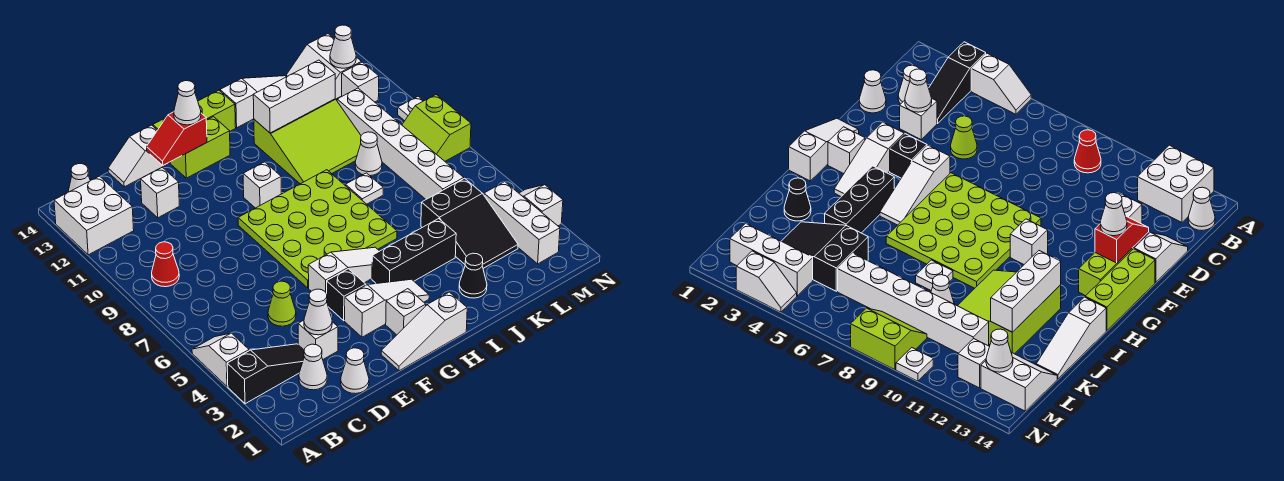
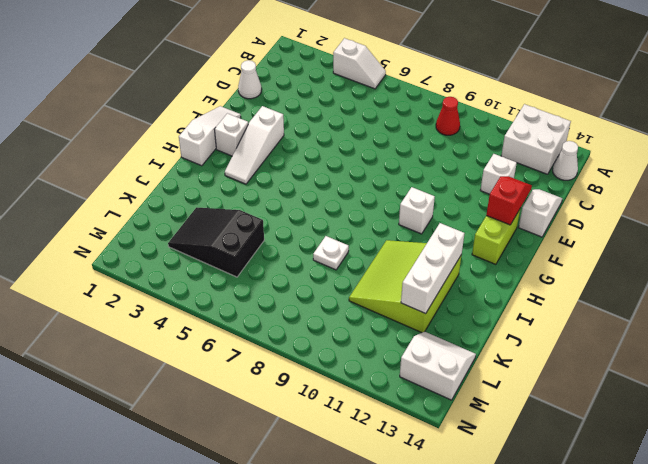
none -> black slope A3:C3 level 1 top A
none -> white cone C2 level 1
none -> white brick D3 level 1
none -> lime cone D5 level 1

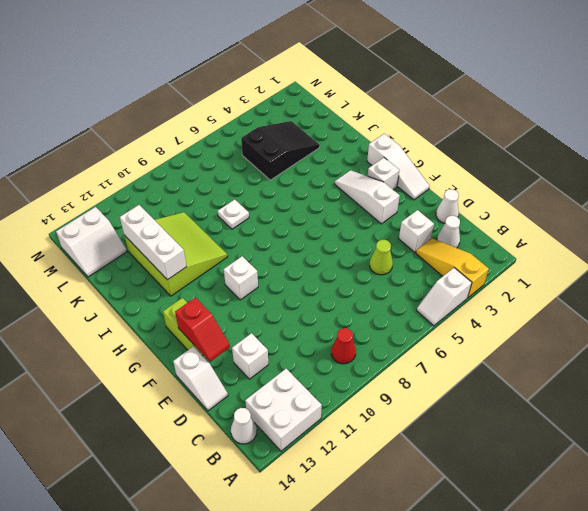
yellow slope A3:C3 level 1 top A -> black slope A3:C3 level 1 top A
none -> black brick F4 level 1
none -> white slope F5:H5 level 1 top F
none -> lime plate F6:I9 level 1
none -> lime brick F14:H14 level 1

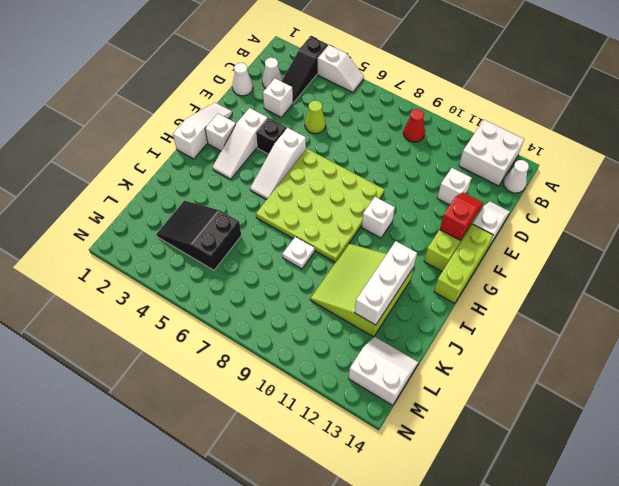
none -> black brick H4:J4 level 1
none -> white slope I14:K14 level 1 top I
none -> black cone J2 level 1
none -> white cone K9 level 1

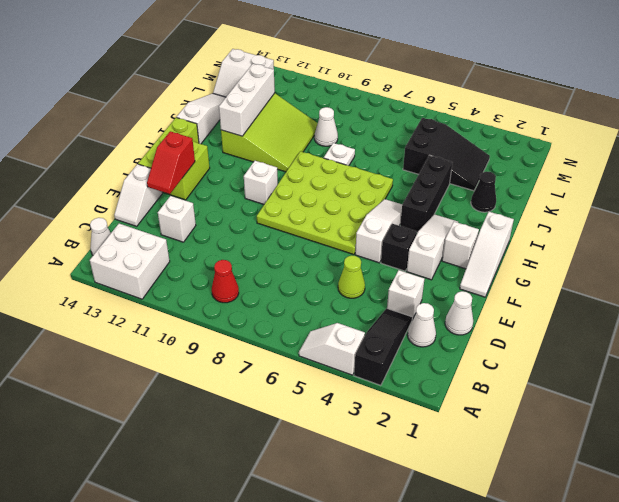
none -> white brick L6:L11 level 1
none -> white brick M2:M4 level 1
none -> lime slope M8:N9 level 1 top N
none -> white brick M12 level 1

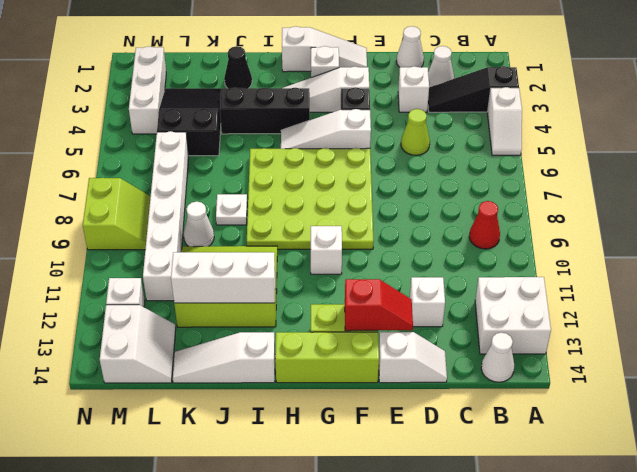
none -> white slope N3:N4 level 1 top 3
none -> white plate N10 level 1
none -> white cone D3 level 2
none -> white cone M13 level 2

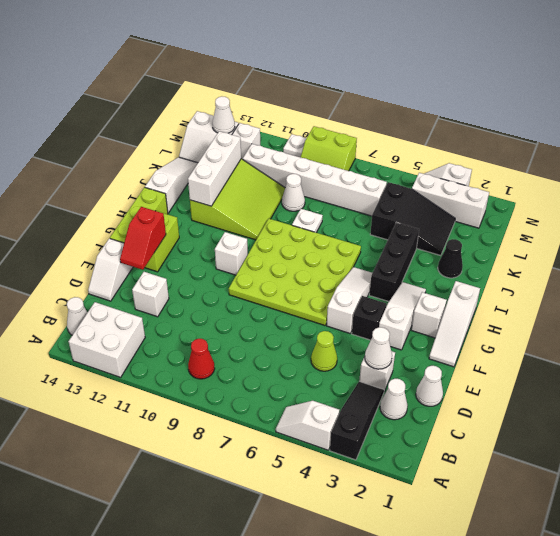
none -> white cone F13 level 3

